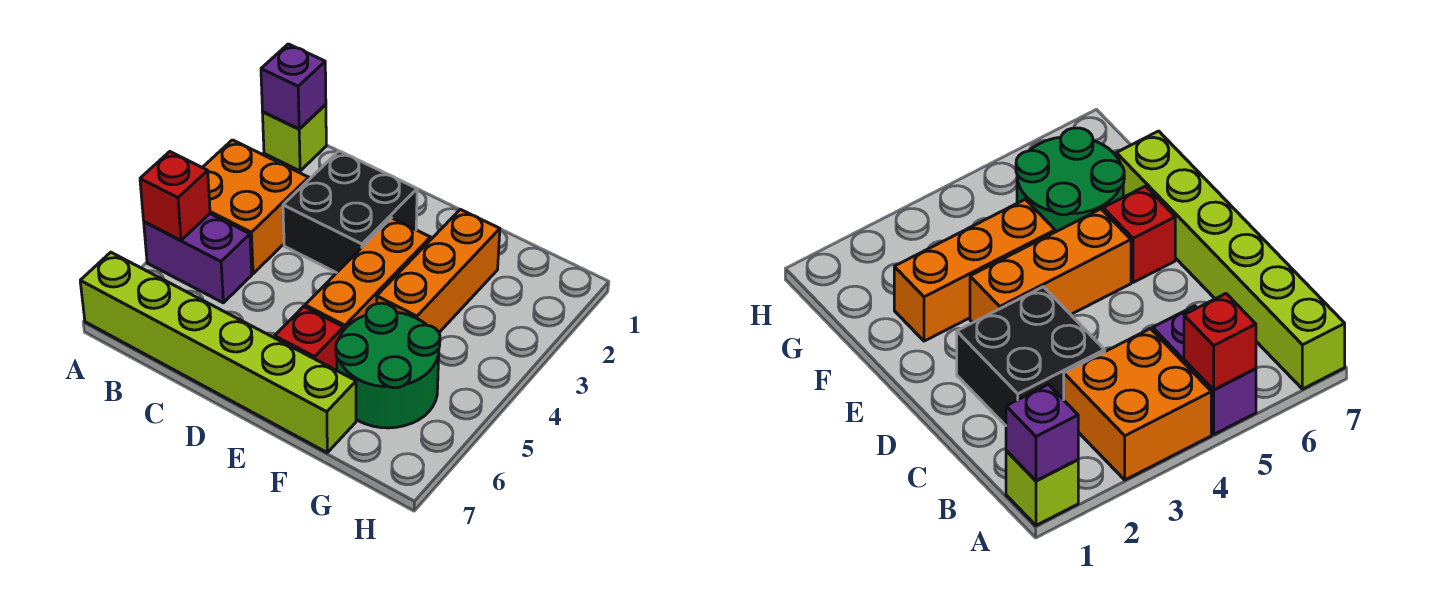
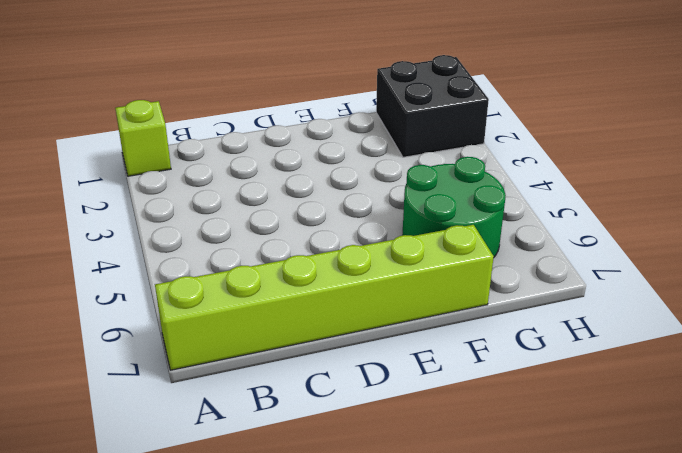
black brick G1:H2 level 1 -> black brick C2:D3 level 1
none -> orange brick A3:B4 level 1
none -> purple brick A5:B5 level 1

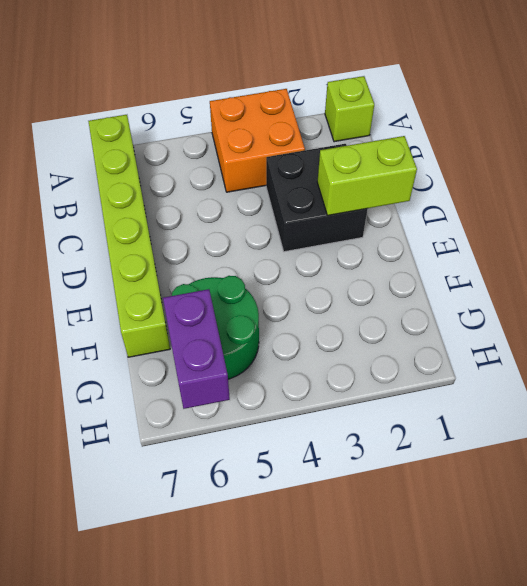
lime brick D1:D2 level 2 -> none
purple brick G6:H6 level 2 -> purple brick A5:B5 level 1
none -> orange brick E3:E5 level 1
none -> red brick E6 level 1

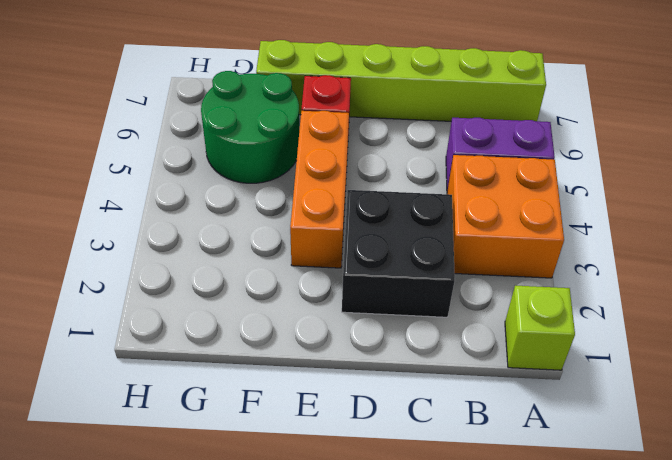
none -> orange brick F2:F4 level 1
none -> purple brick A1 level 2

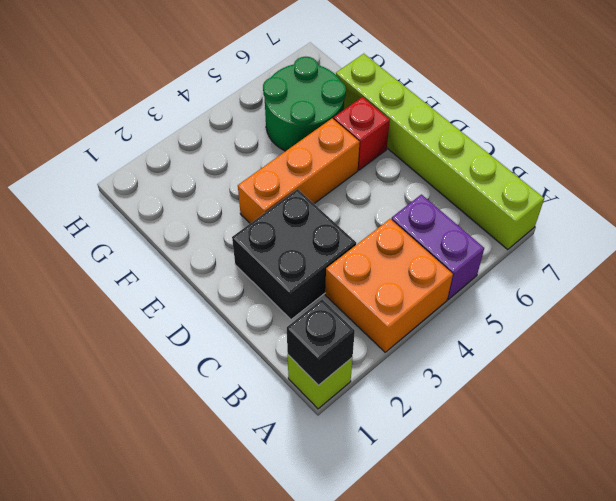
black brick A1 level 2 -> purple brick A1 level 2
none -> orange brick F2:F4 level 1
none -> red brick A5 level 2

